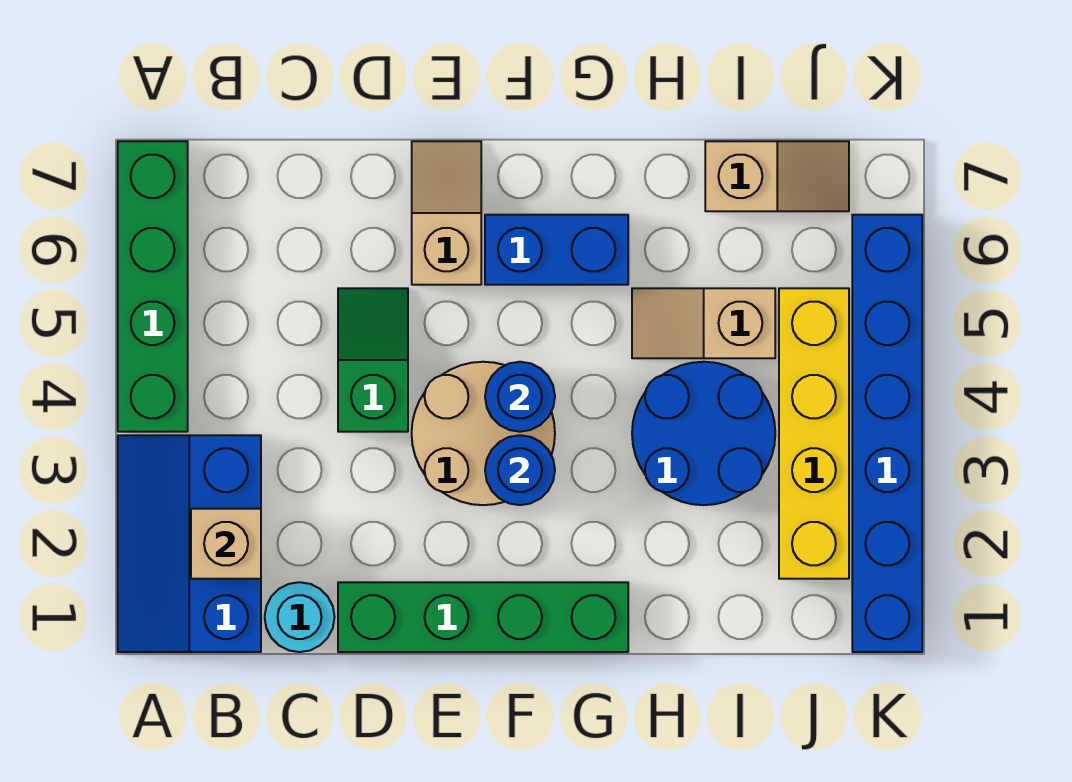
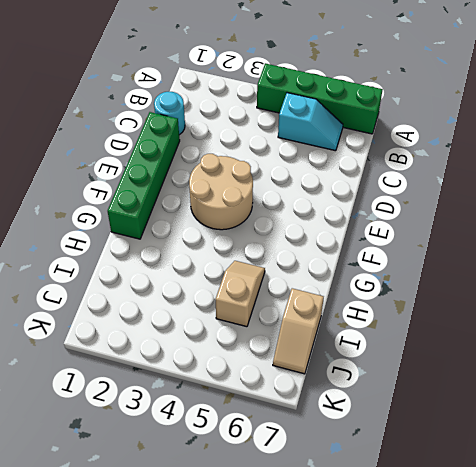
cyan slope B5:B6 level 1 top 5 -> none
none -> blue slope A1:B3 level 1 top B
none -> green slope D4:D5 level 1 top 4
none -> tan slope E6:E7 level 1 top 6

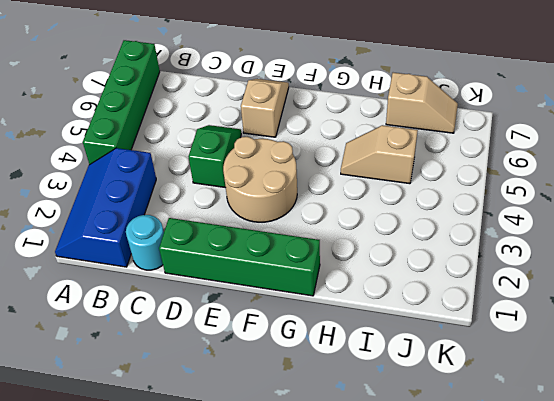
none -> blue brick F6:G6 level 1
none -> blue round brick H3:I4 level 1
none -> yellow brick J2:J5 level 1

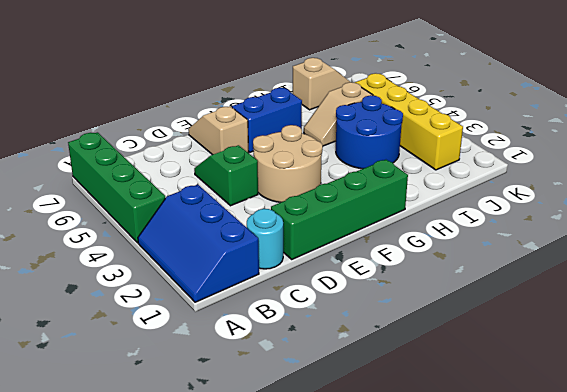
none -> blue brick K1:K6 level 1
none -> tan brick B2 level 2
none -> blue round brick F3 level 2

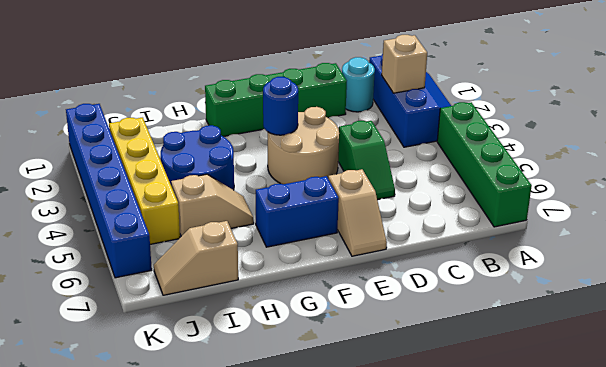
none -> blue round brick F4 level 2

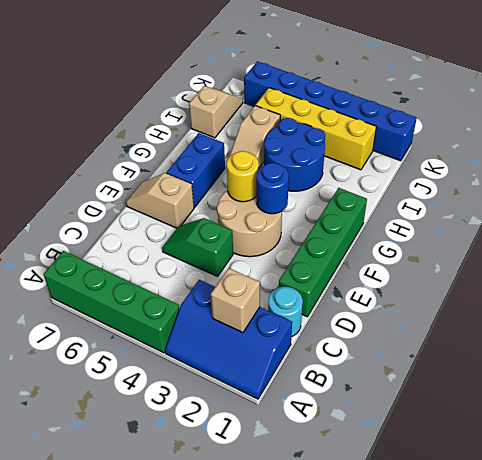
yellow round brick F4 level 2 -> blue round brick F4 level 2

